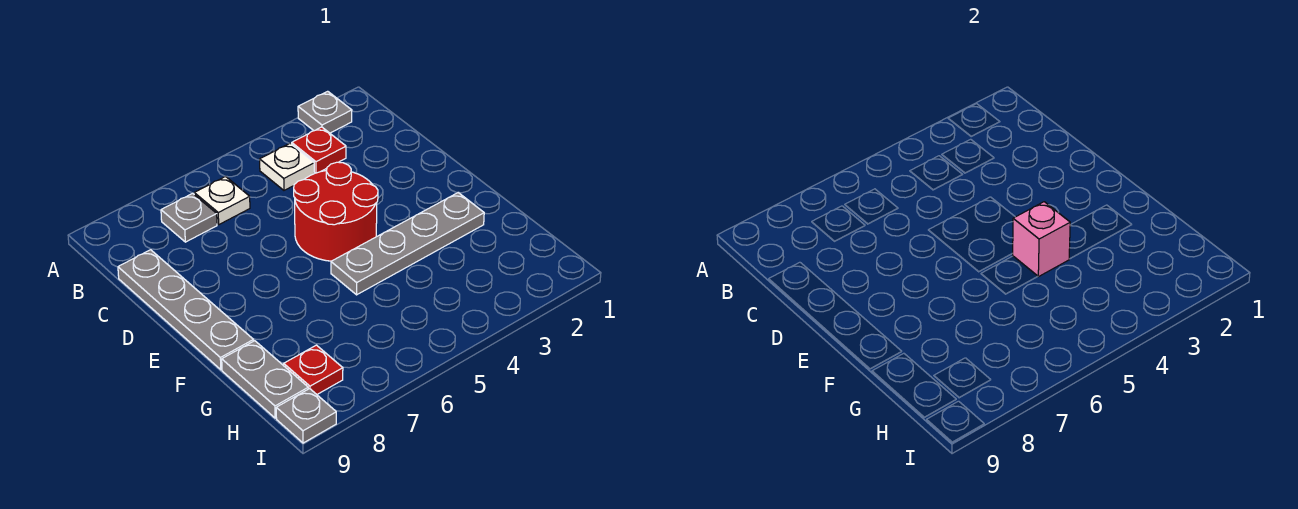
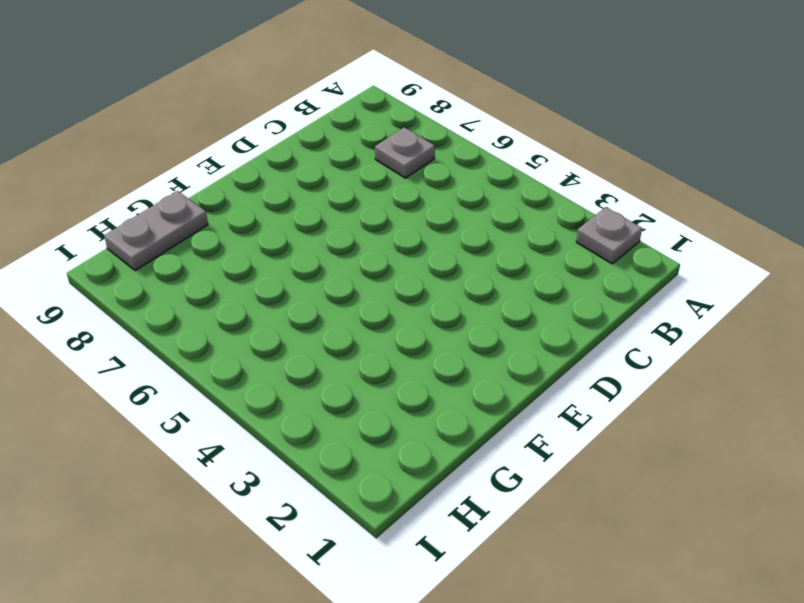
none -> red plate B3 level 1
none -> white plate B4 level 1
none -> white plate B6 level 1

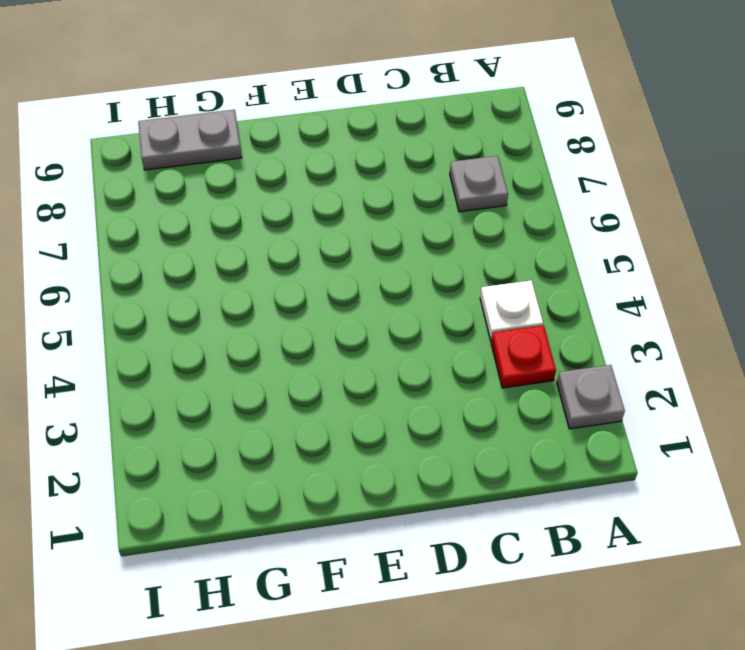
none -> white plate B6 level 1
none -> grey plate C9:F9 level 1
none -> red round brick D4:E5 level 1

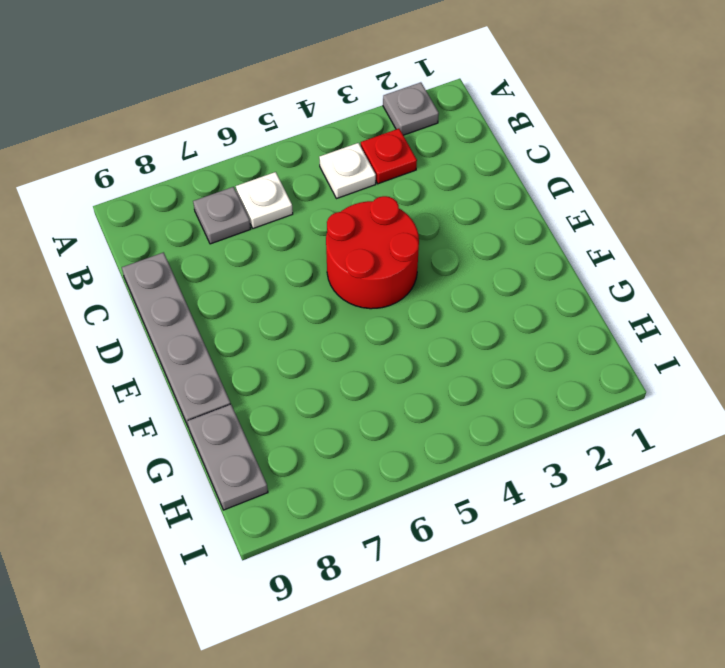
none -> grey plate F2:F5 level 1
none -> red plate H8 level 1
none -> grey plate I9 level 1

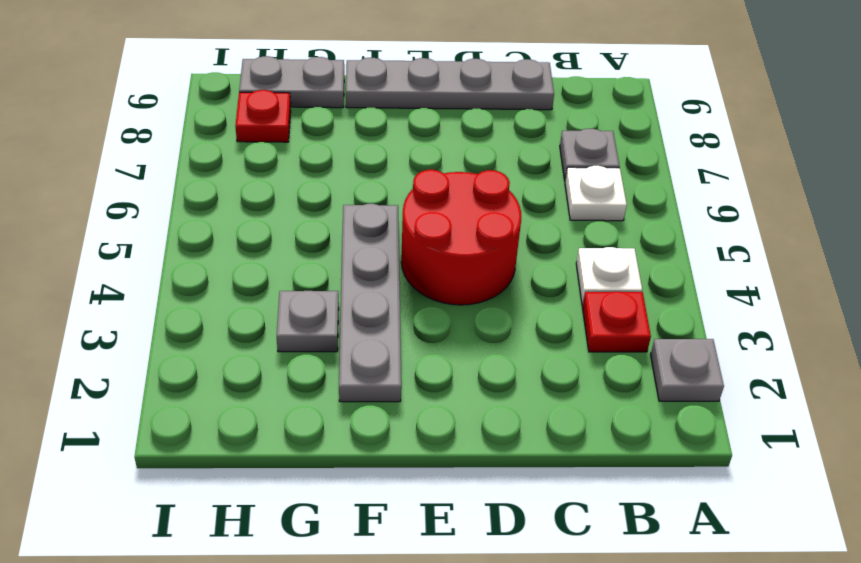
grey plate G3 level 1 -> grey plate I9 level 1
none -> pink brick F4 level 2

